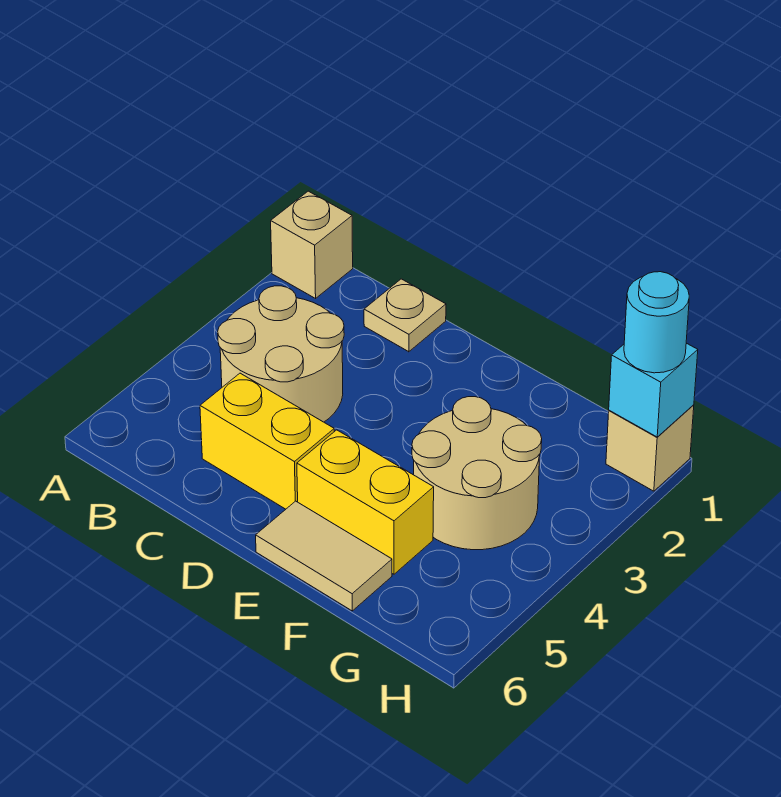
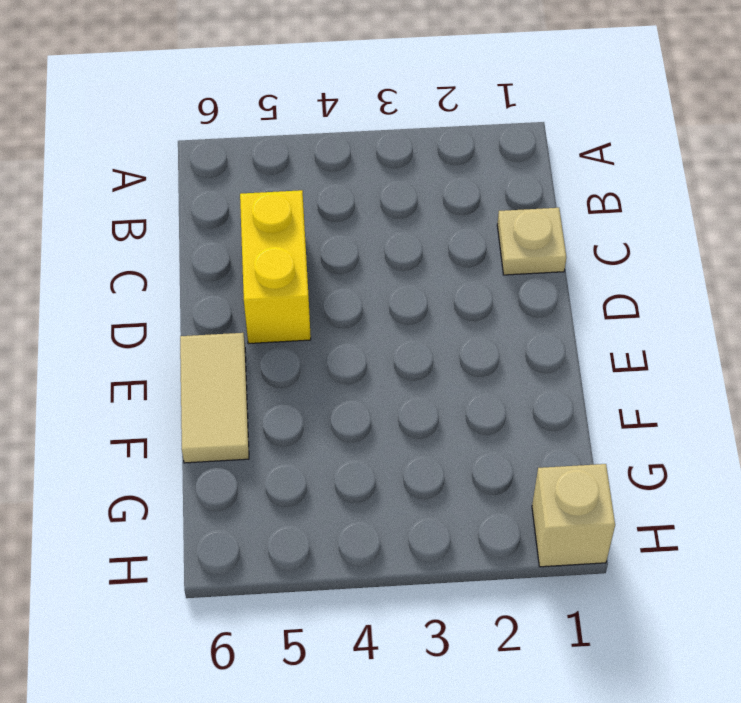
none -> tan brick A1 level 1
none -> tan round brick B3:C4 level 1

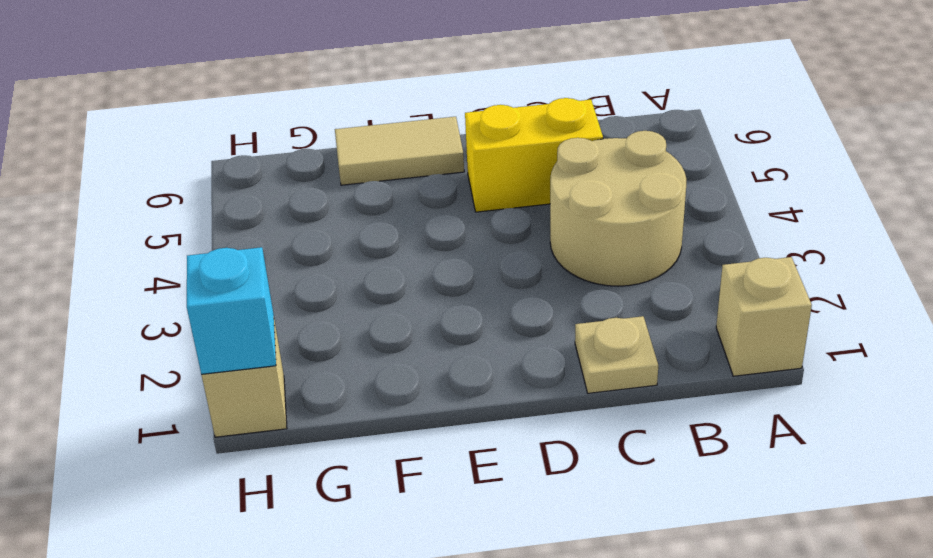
none -> yellow brick E5:F5 level 1
none -> tan round brick F3:G4 level 1

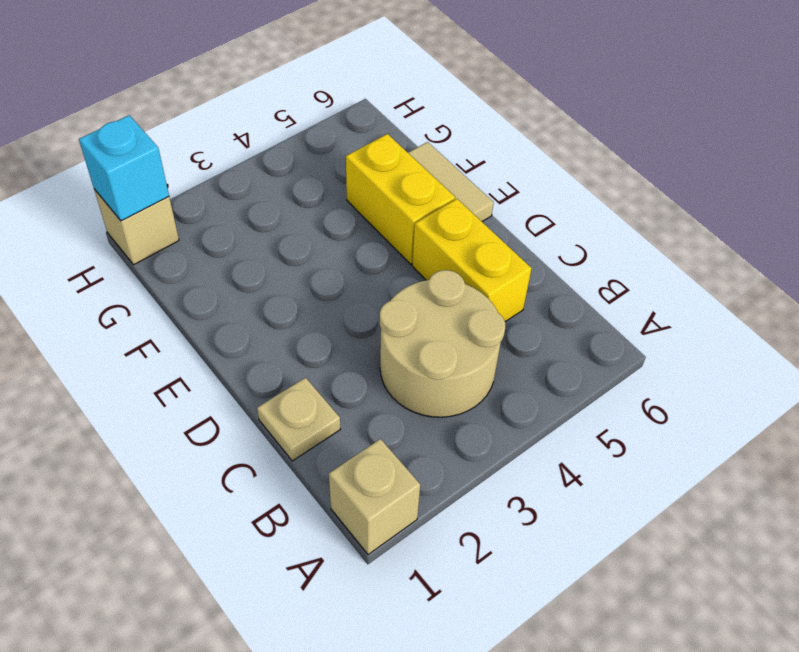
none -> tan round brick F3:G4 level 1
none -> cyan round brick H1 level 3

